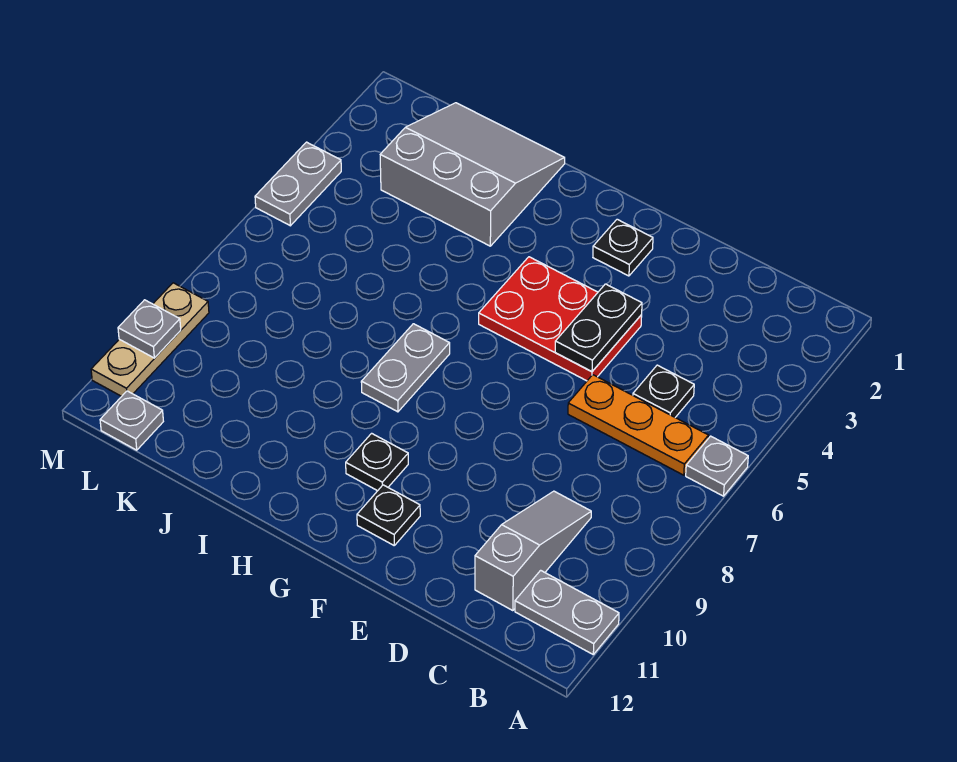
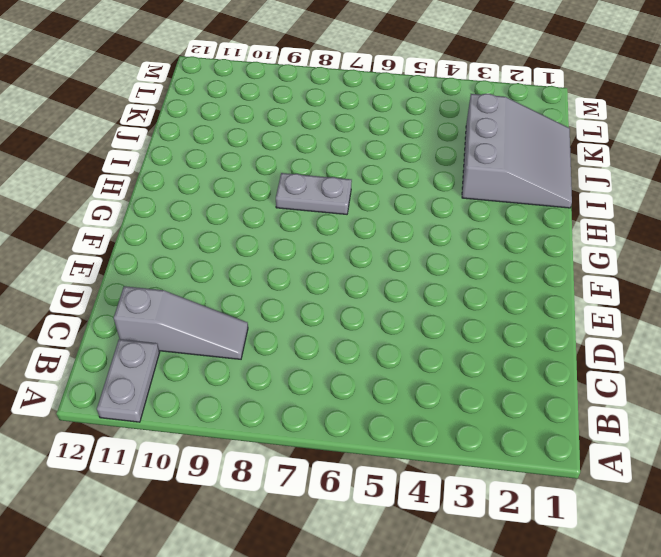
none -> grey plate A6 level 1
none -> orange plate B6:D6 level 1
none -> black plate C5 level 1

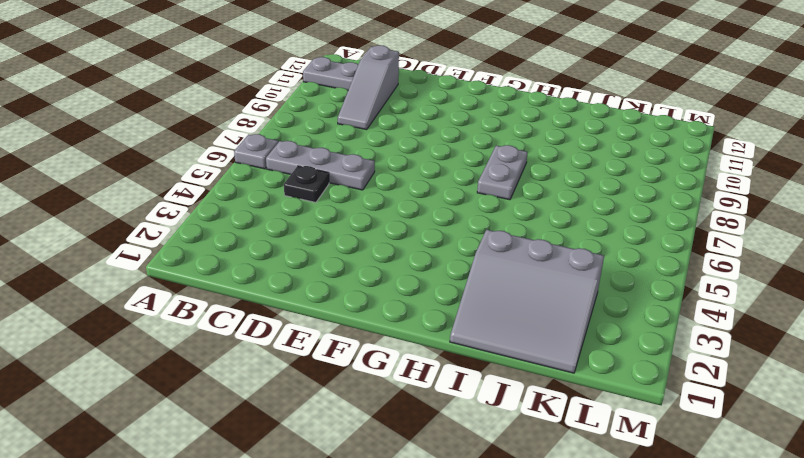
grey plate B6:D6 level 1 -> orange plate B6:D6 level 1
none -> red plate E4:G5 level 1
none -> black plate F2 level 1
none -> black plate F11 level 1

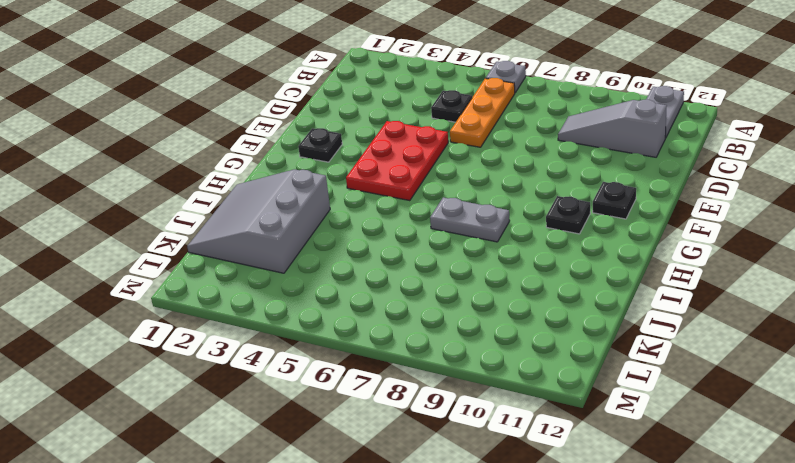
none -> grey plate L12 level 1
none -> grey plate M4:M5 level 1
none -> tan plate M9:M11 level 1

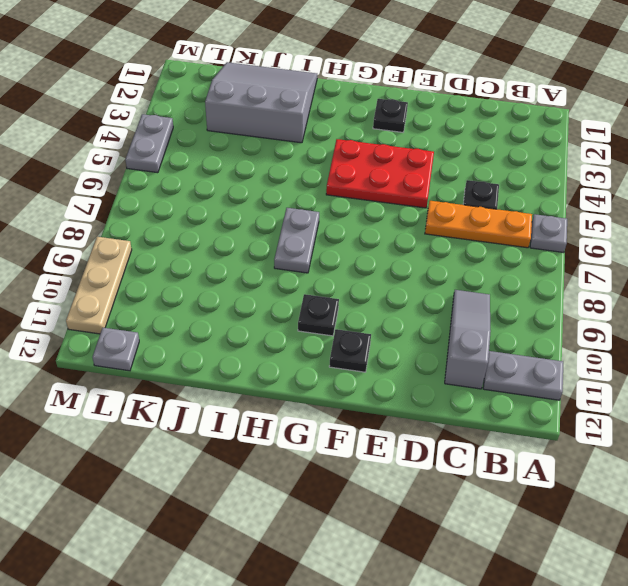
none -> black plate E4:E5 level 2
none -> grey plate M10 level 2

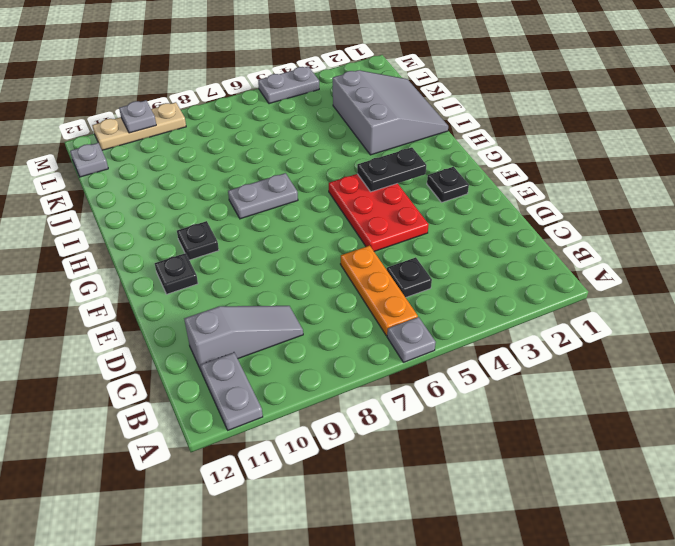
black plate G3:G4 level 2 -> black plate E4:E5 level 2

